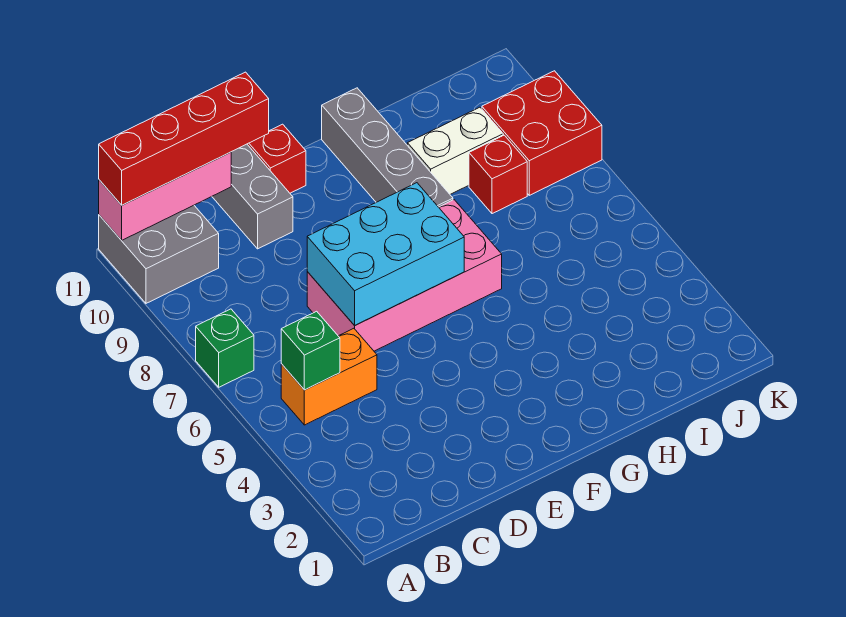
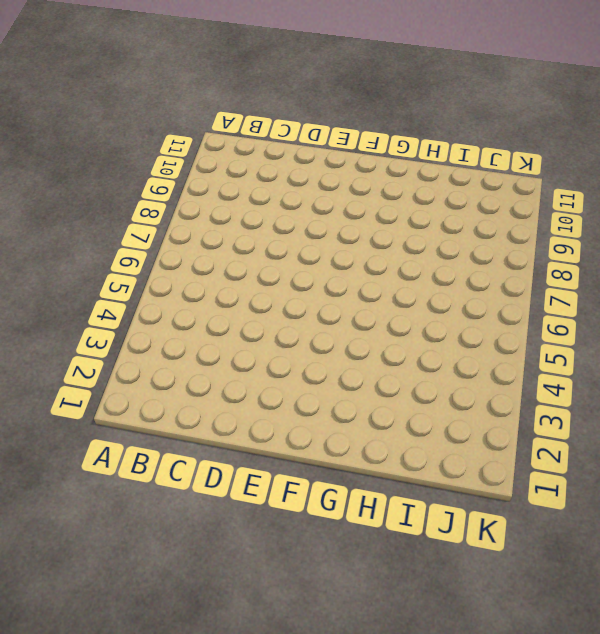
none -> green brick A7 level 1
none -> grey brick A10:B11 level 1
none -> orange brick B5:C5 level 1

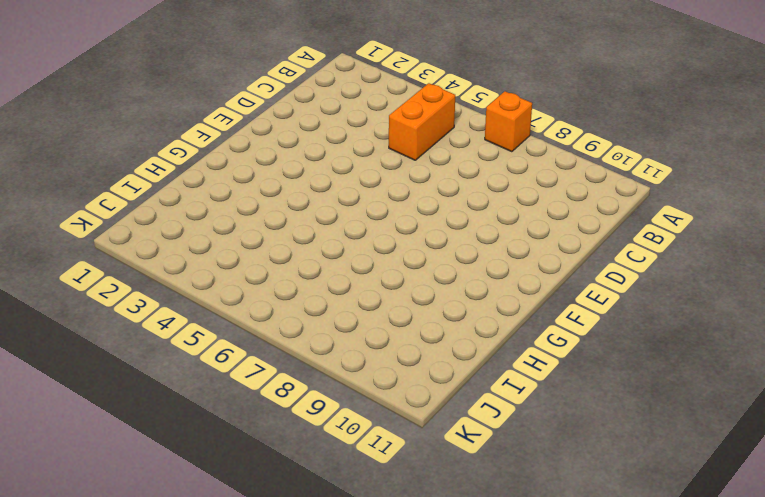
orange brick A7 level 1 -> green brick A7 level 1
none -> grey brick A10:B11 level 1
none -> pink brick D6:G7 level 1
none -> grey brick D10:D11 level 1

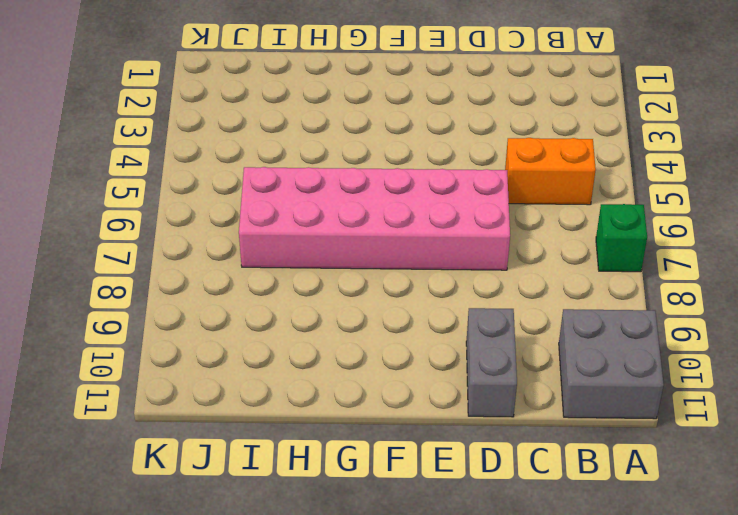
pink brick D6:I7 level 1 -> pink brick D6:G7 level 1
none -> red brick E11 level 1
none -> grey brick G8:G11 level 1
none -> white brick H9:I9 level 1

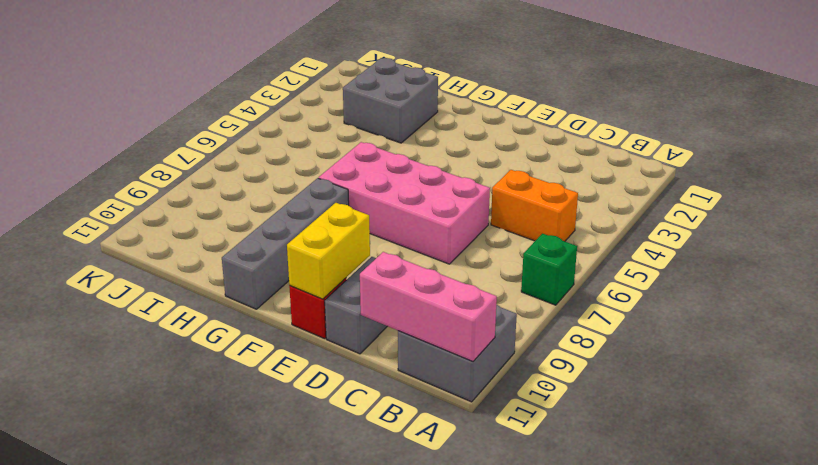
yellow brick E10:E11 level 2 -> none
grey brick H2:I3 level 1 -> none
none -> white brick H9:I9 level 1
none -> red brick I8 level 1
none -> red brick J8:K9 level 1

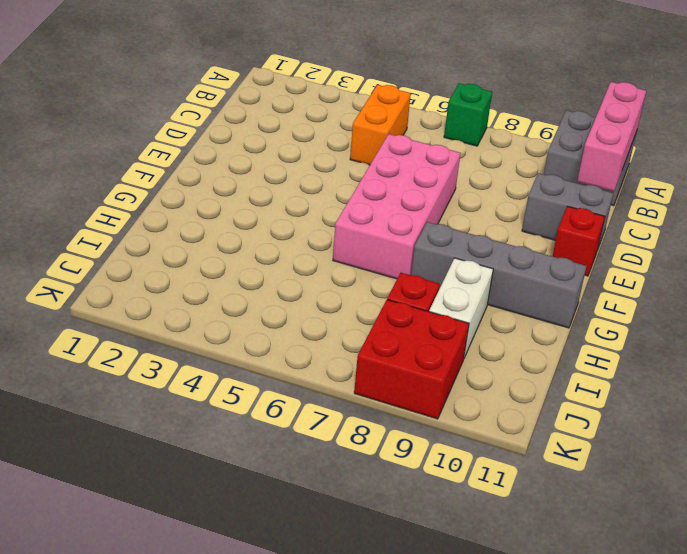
none -> green brick B5 level 2
none -> cyan brick D6:F7 level 2
none -> red brick A11:D11 level 3

